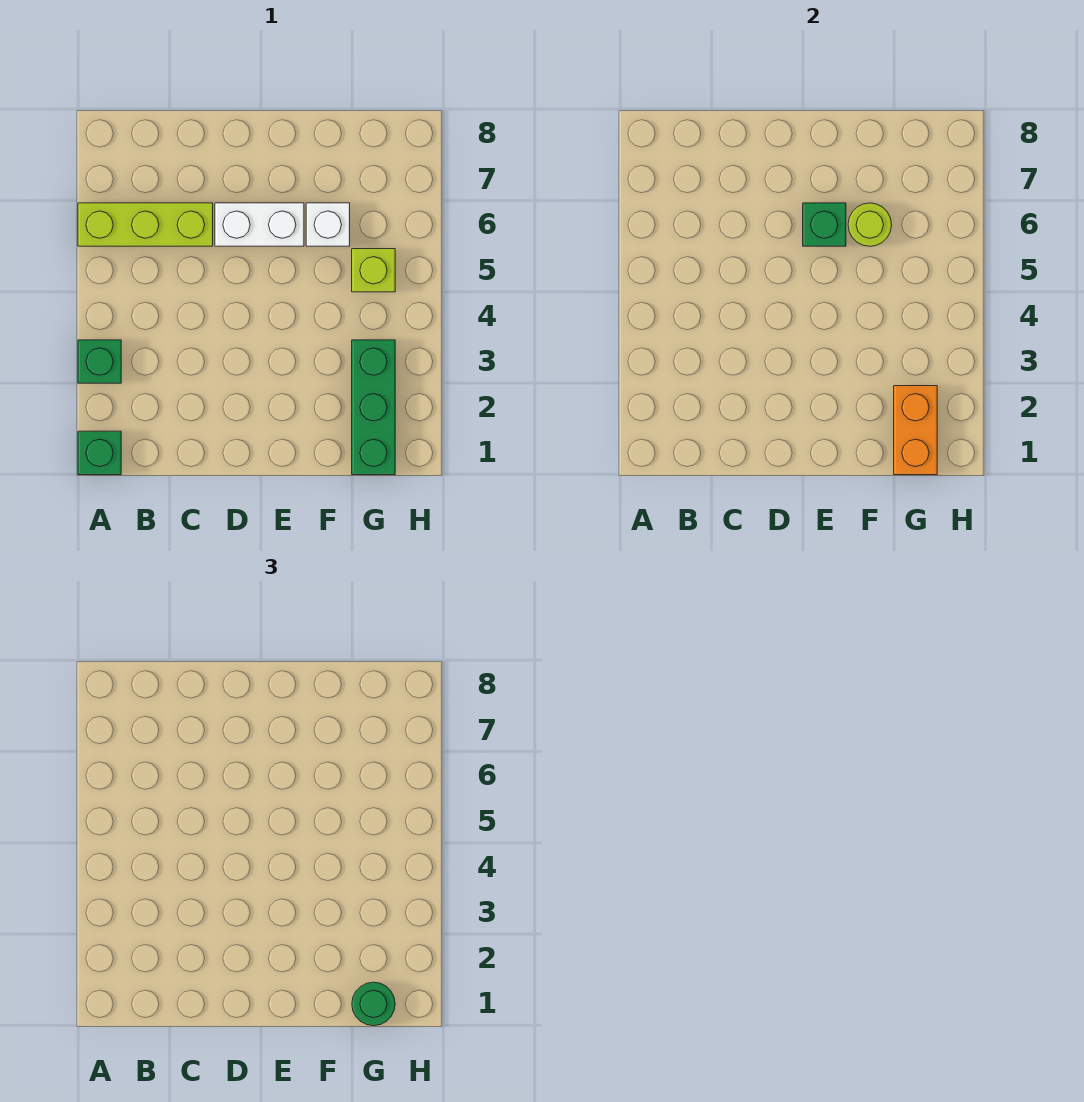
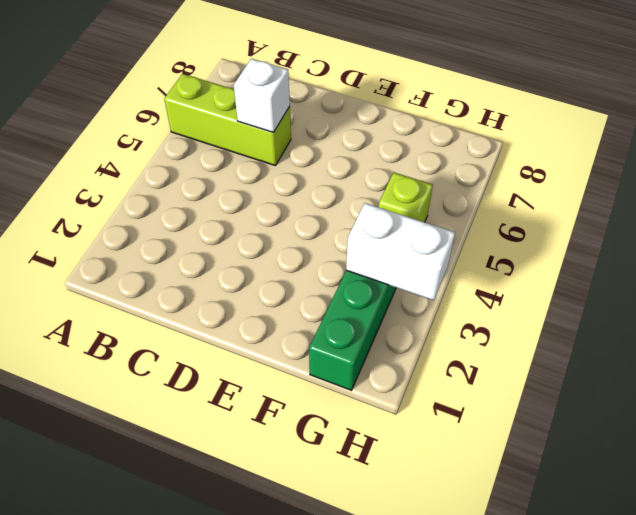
white brick C6 level 2 -> white brick F6 level 1
white brick G3:H3 level 2 -> white brick D6:E6 level 1
none -> green brick A1 level 1
none -> green brick A3 level 1

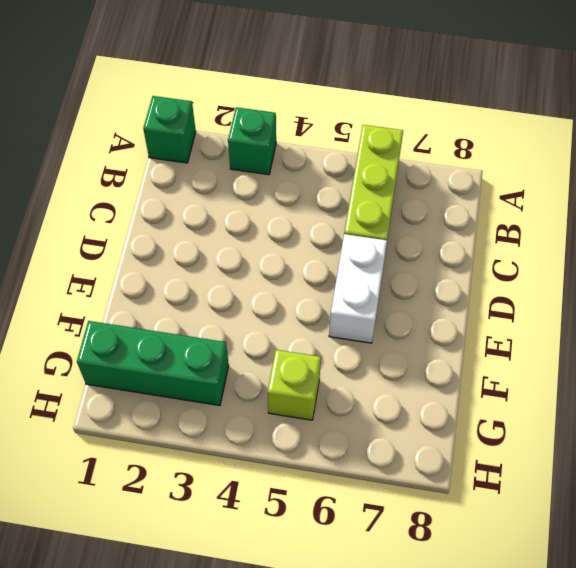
none -> white brick F6 level 1
none -> green brick E6 level 2

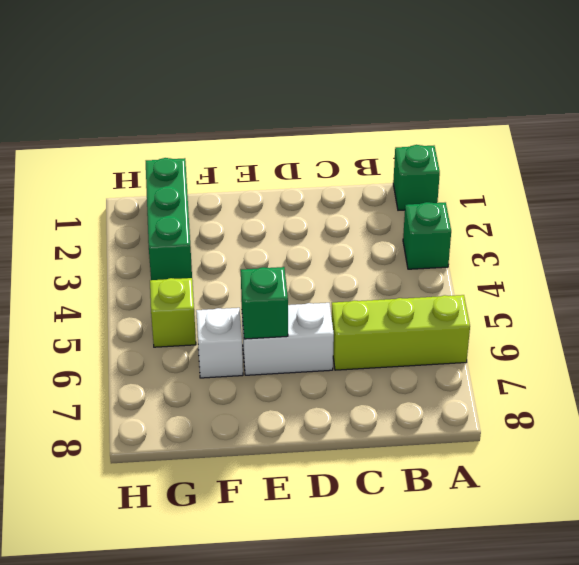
none -> lime round brick F6 level 2
none -> orange brick G1:G2 level 2

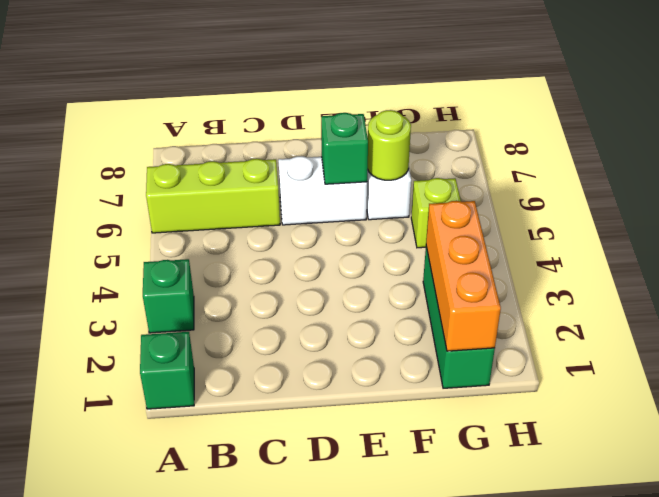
orange brick G1:G3 level 2 -> orange brick G1:G2 level 2
none -> green round brick G1 level 3

